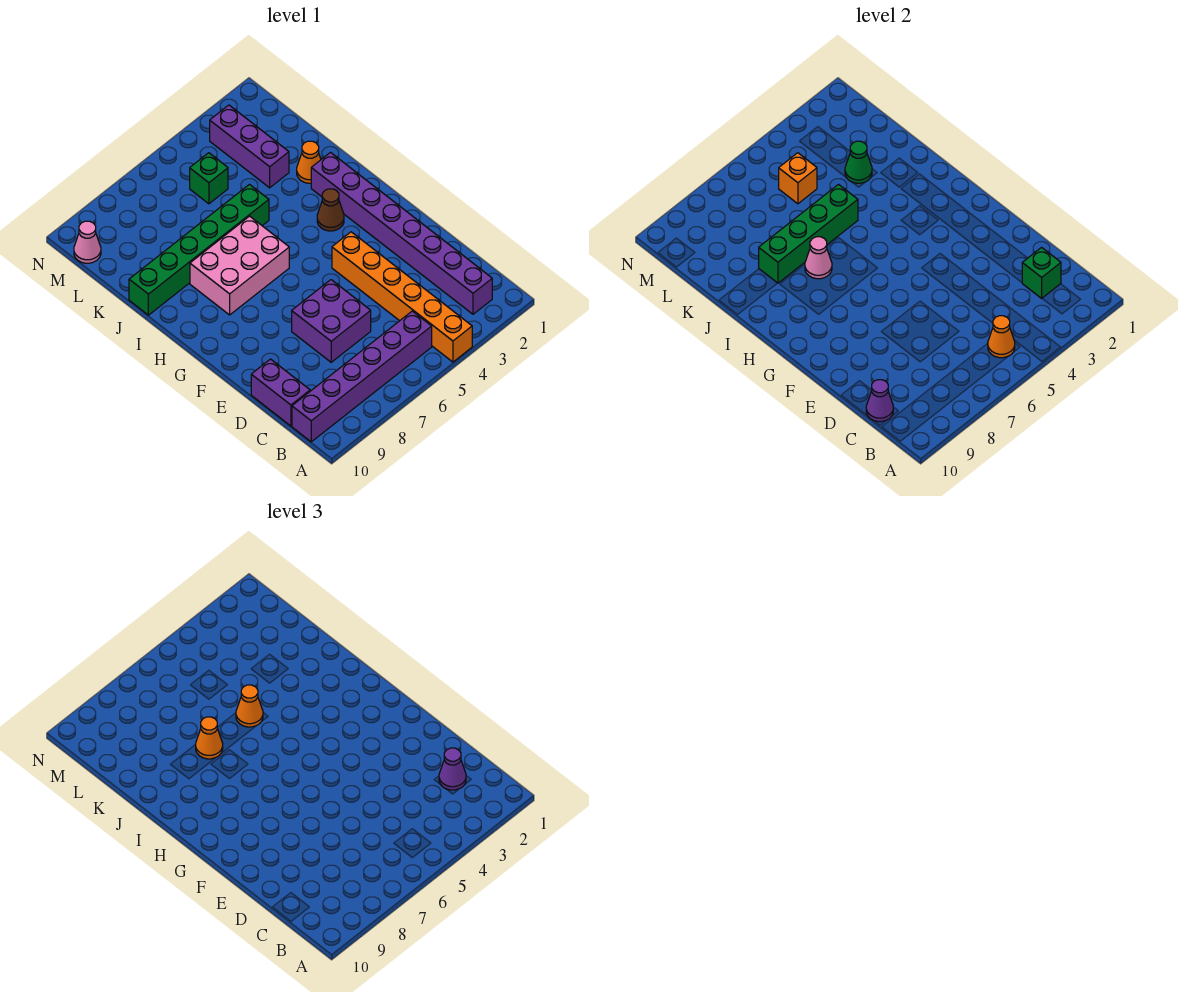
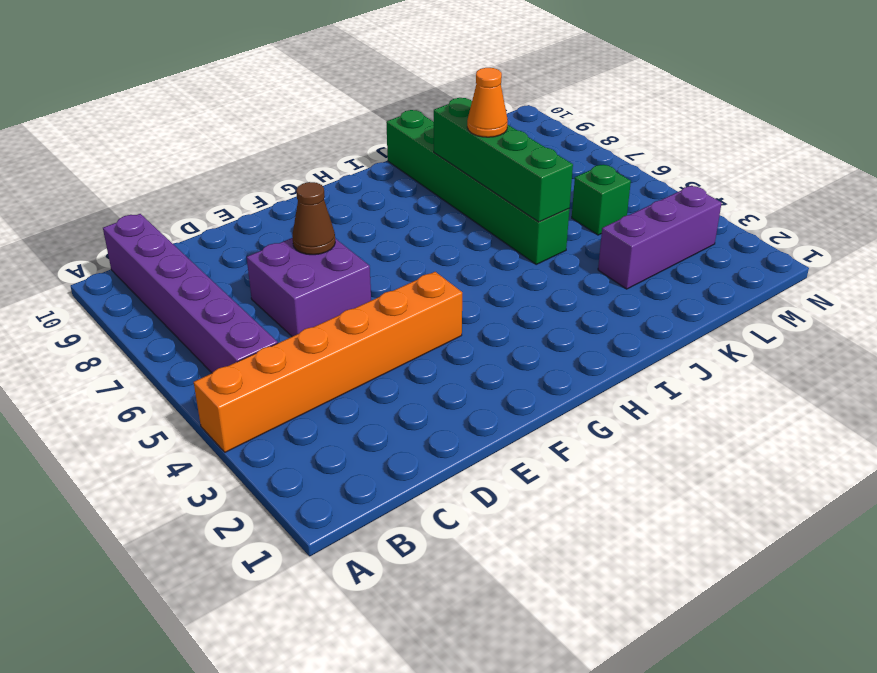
brown cone E7 level 2 -> brown cone H3 level 1
none -> purple brick B2:I2 level 1
none -> purple brick C10:D10 level 1
none -> pink brick H6:I8 level 1

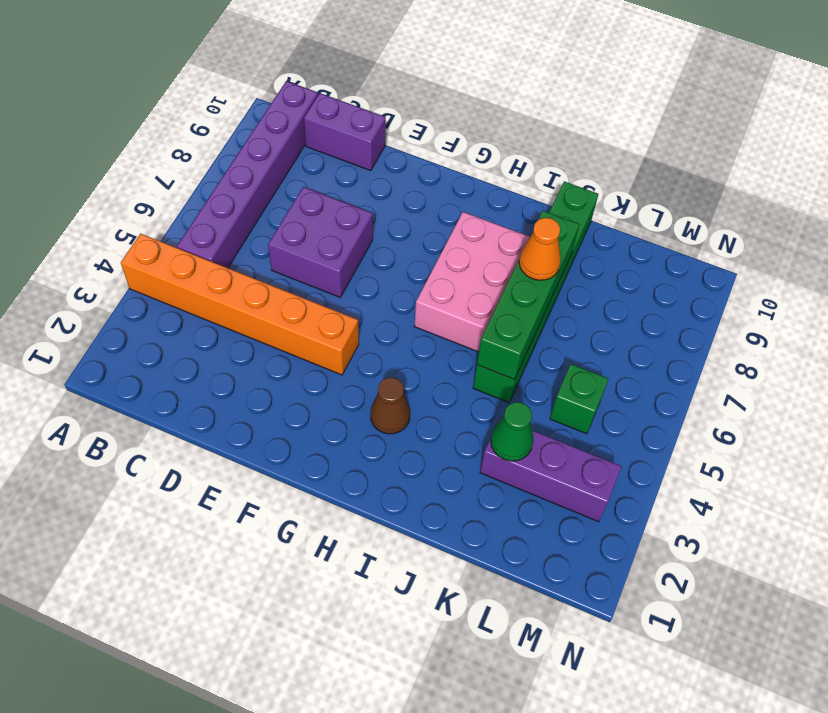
none -> purple brick B2:I2 level 1
none -> orange cone J2 level 1
none -> pink cone M10 level 1

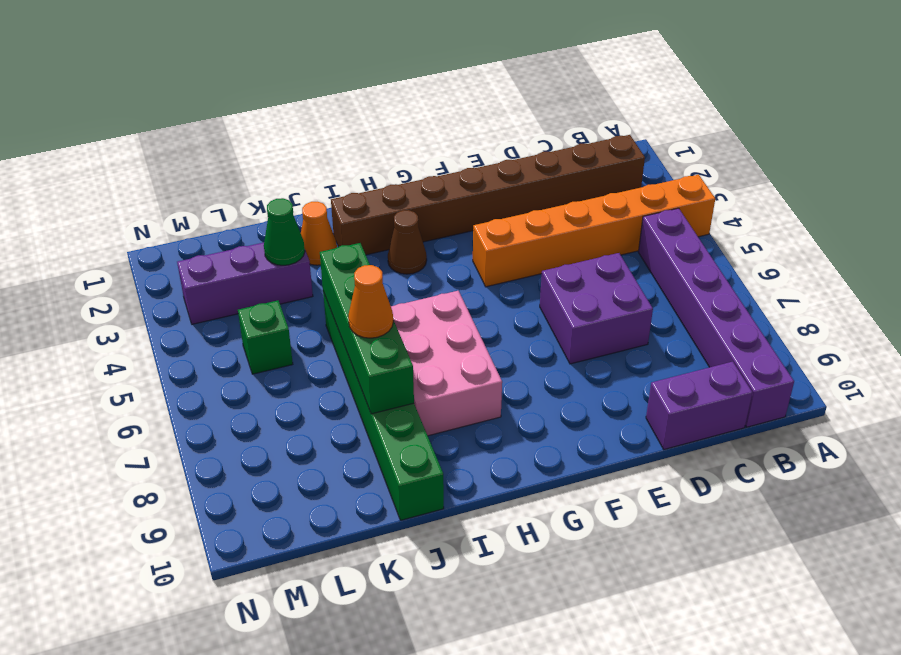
brown brick B2:I2 level 1 -> purple brick B2:I2 level 1
none -> pink cone M10 level 1
none -> orange cone B5 level 2
none -> green brick C2 level 2

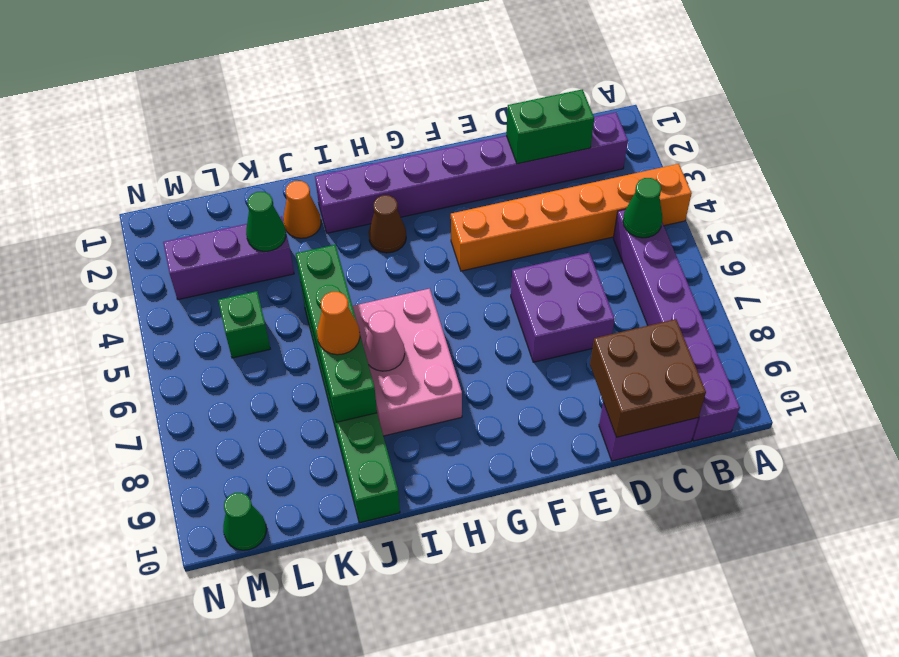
green cone B5 level 2 -> orange cone B5 level 2
green brick C2:D2 level 2 -> green brick C2 level 2
brown brick C9:D10 level 2 -> purple cone C10 level 2
green cone M10 level 1 -> pink cone M10 level 1
none -> orange brick L5 level 2
none -> purple cone C2 level 3
none -> orange cone J5 level 3

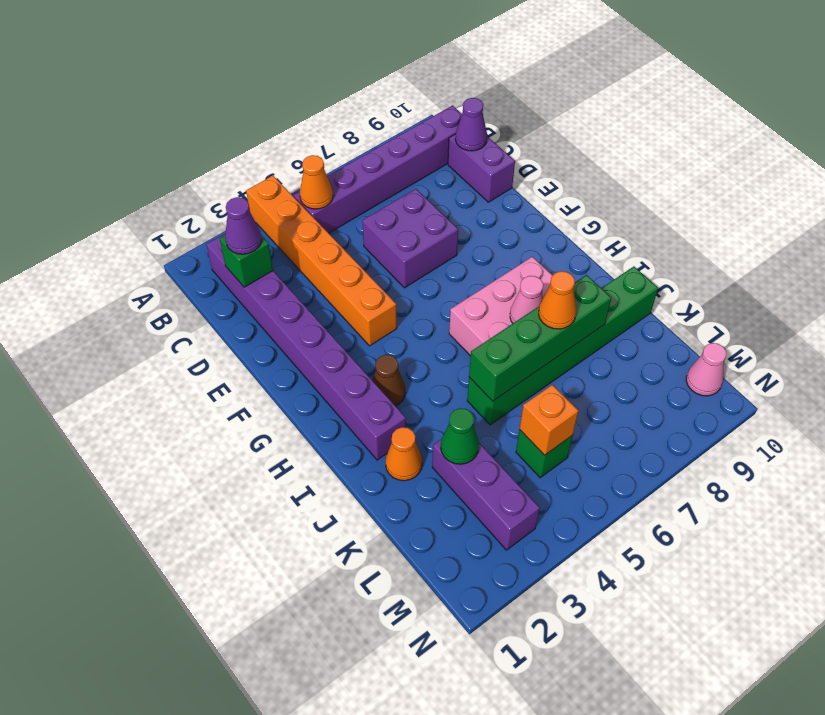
none -> orange cone J5 level 3

